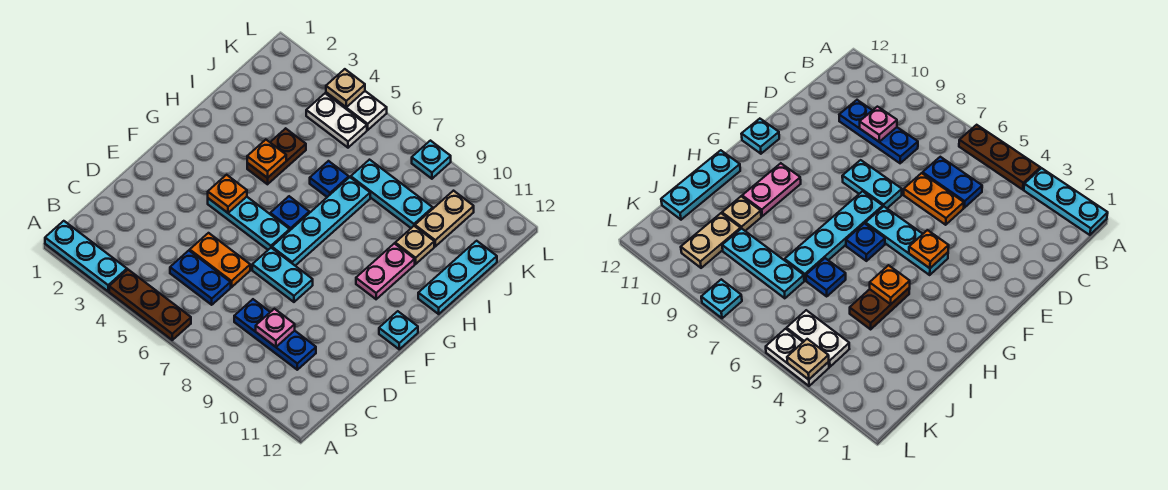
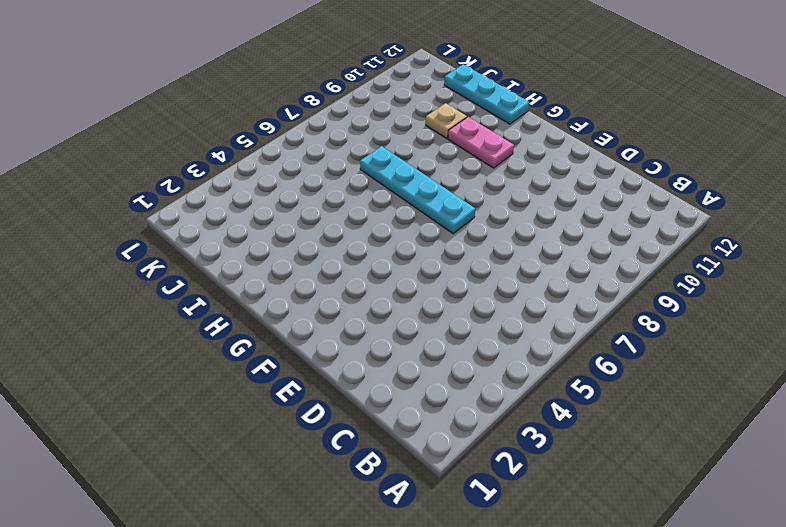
none -> cyan plate A1:A3 level 1
none -> brown plate A4:A6 level 1
none -> blue plate C5:C6 level 1

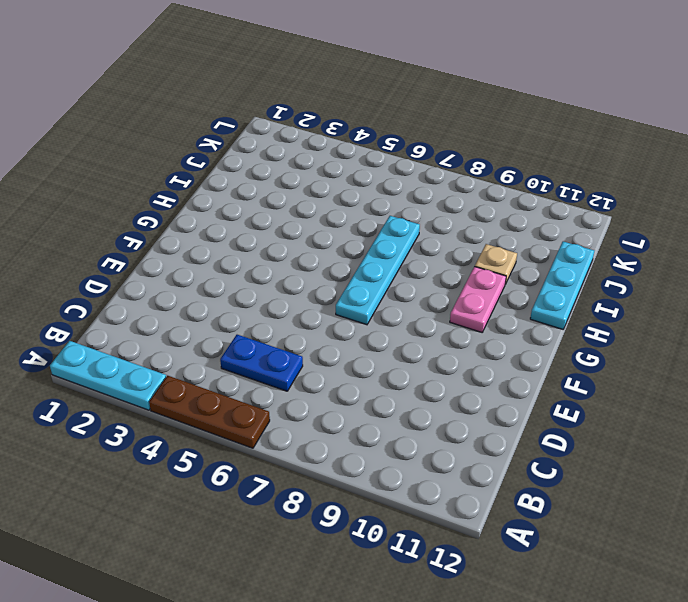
none -> blue plate C8:C10 level 1
none -> orange plate D5:D6 level 1
none -> cyan plate E7:E8 level 1

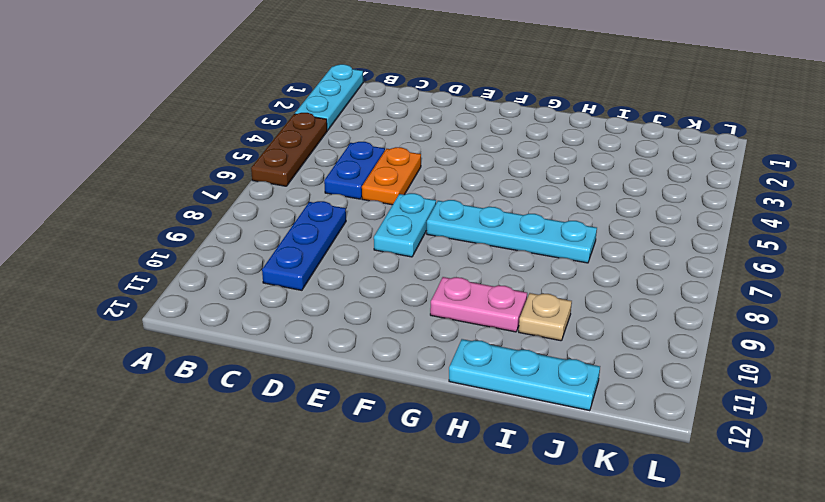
none -> cyan plate F4:F6 level 1
none -> cyan plate F12 level 1
none -> blue plate G6 level 1

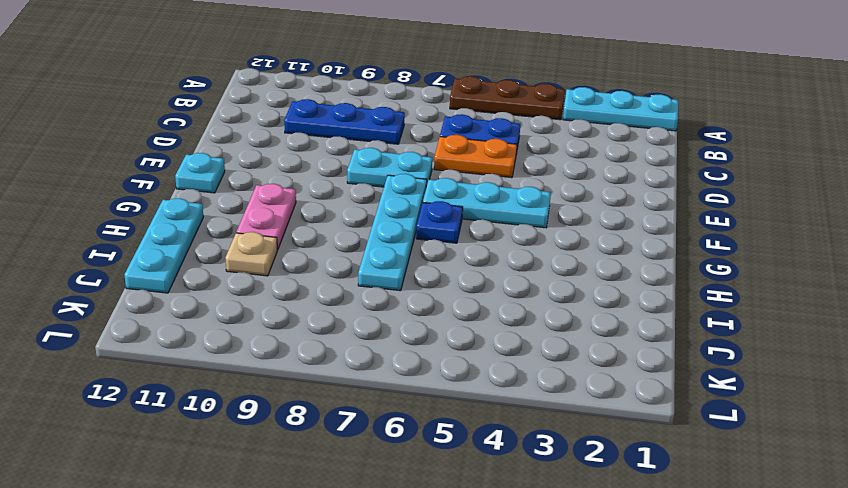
none -> brown plate H4:I4 level 1
none -> blue plate I6 level 1
none -> cyan plate J7:J9 level 1

